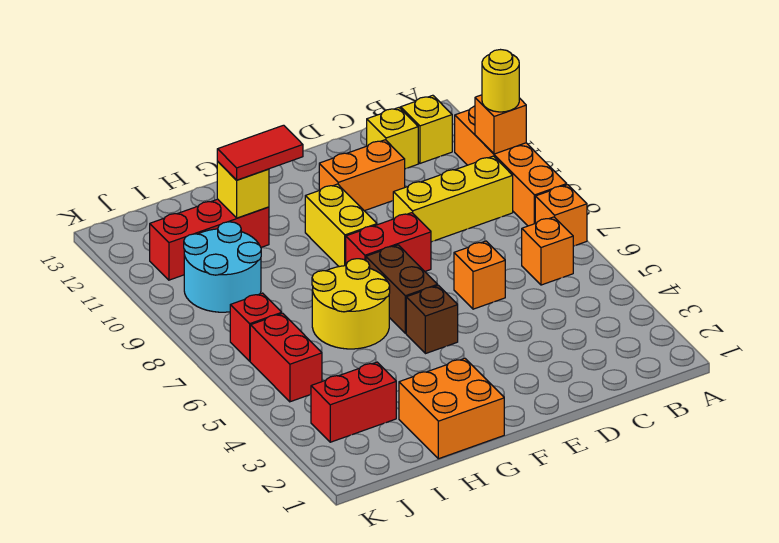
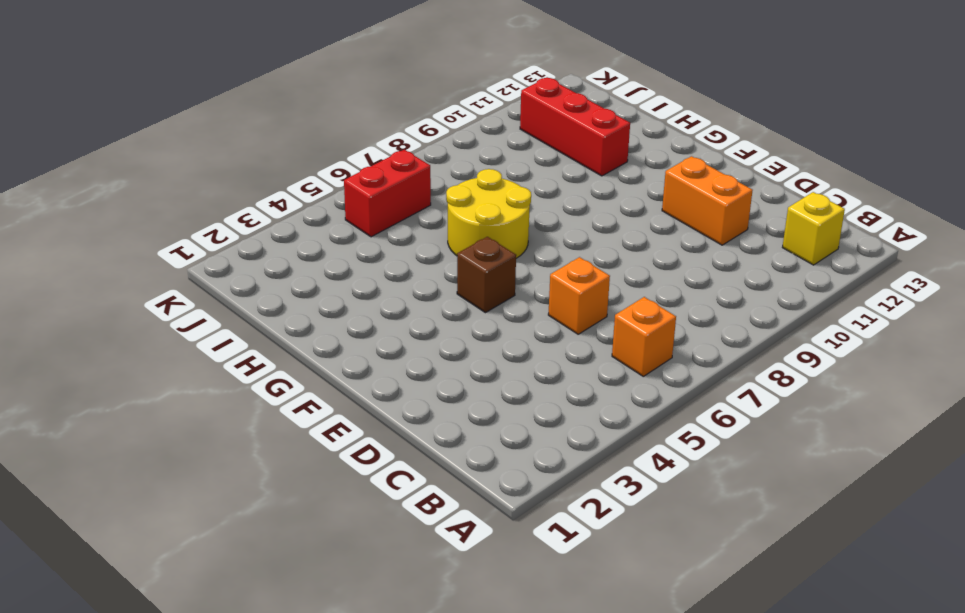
none -> orange brick A7 level 1
none -> orange brick A8:A11 level 1
none -> yellow brick B9:D9 level 1

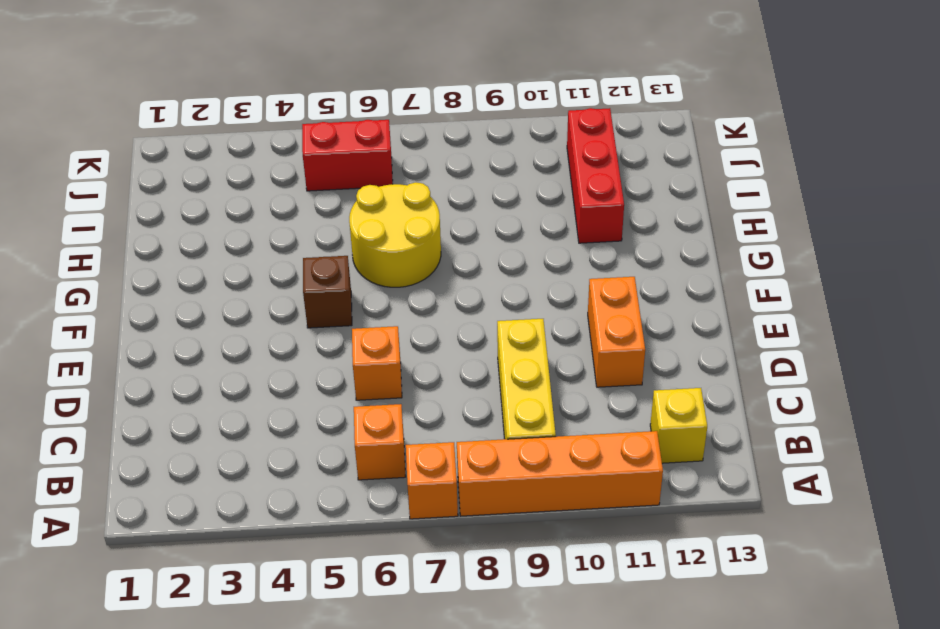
none -> yellow brick C12 level 1
none -> red brick E8:F8 level 1
none -> brown brick F6:F7 level 1

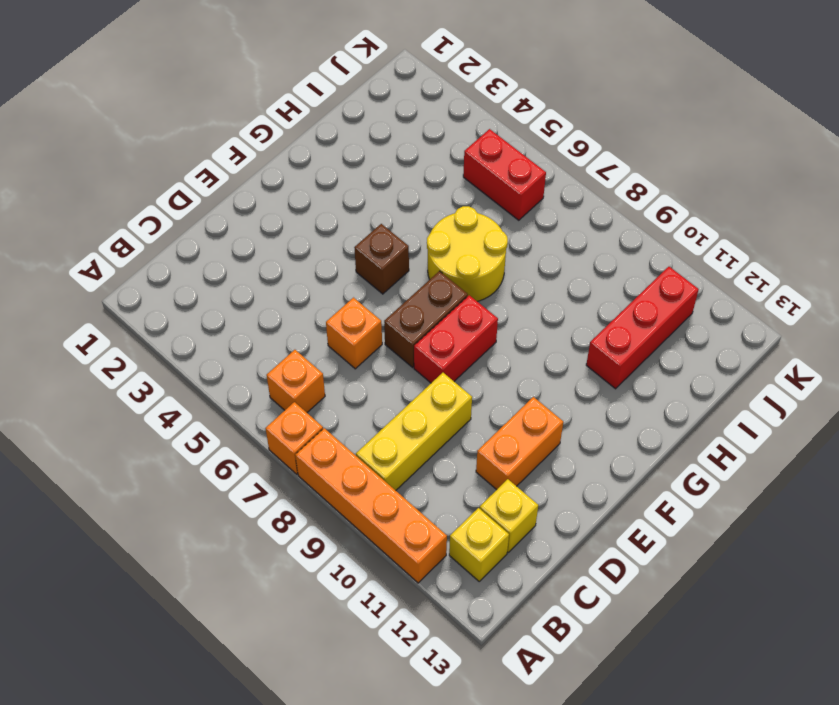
brown brick E7:F7 level 1 -> brown brick F6:F7 level 1
none -> yellow brick F9:F10 level 1
none -> orange brick G1:H2 level 1
none -> red brick I3:J3 level 1

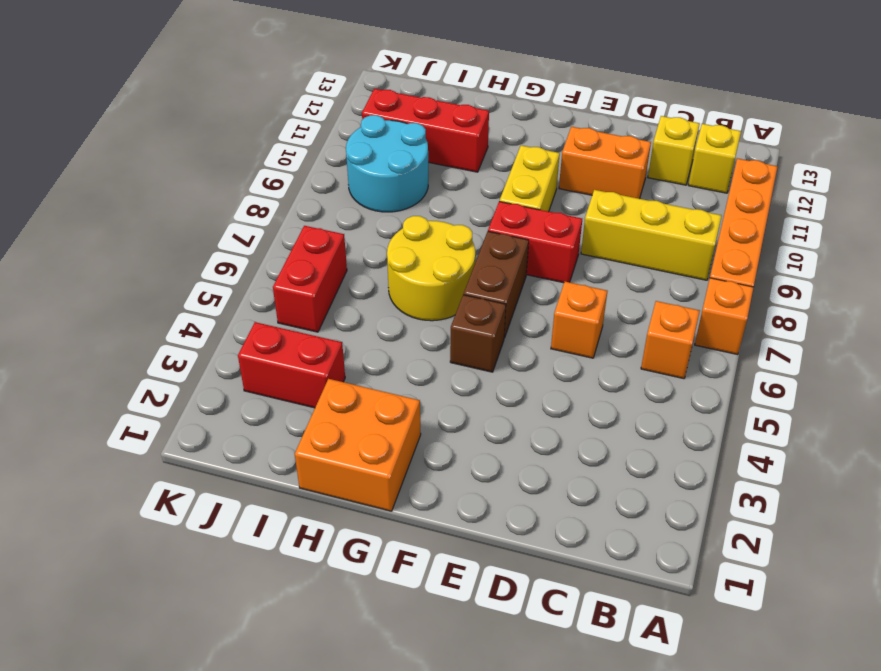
none -> red brick J7 level 1
none -> orange brick A10 level 2
none -> yellow brick H11 level 2

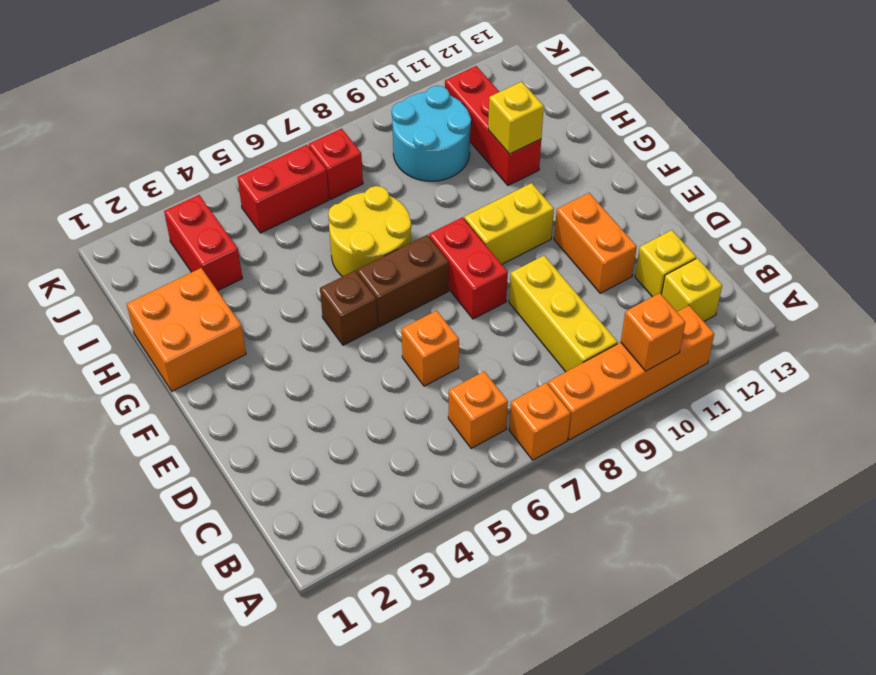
none -> yellow round brick A10 level 3
none -> red tile G11:H11 level 3

